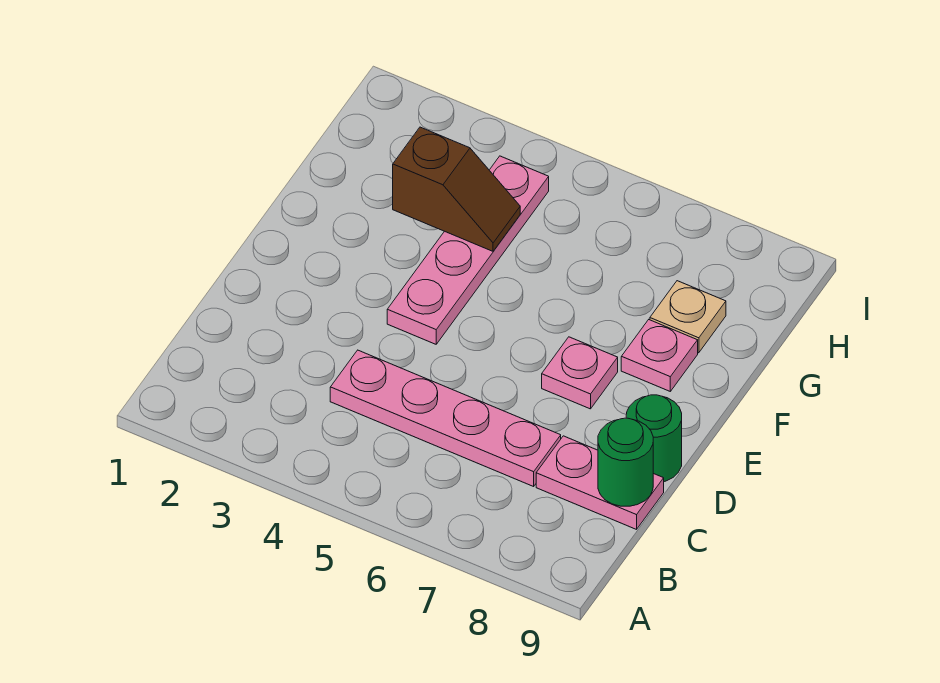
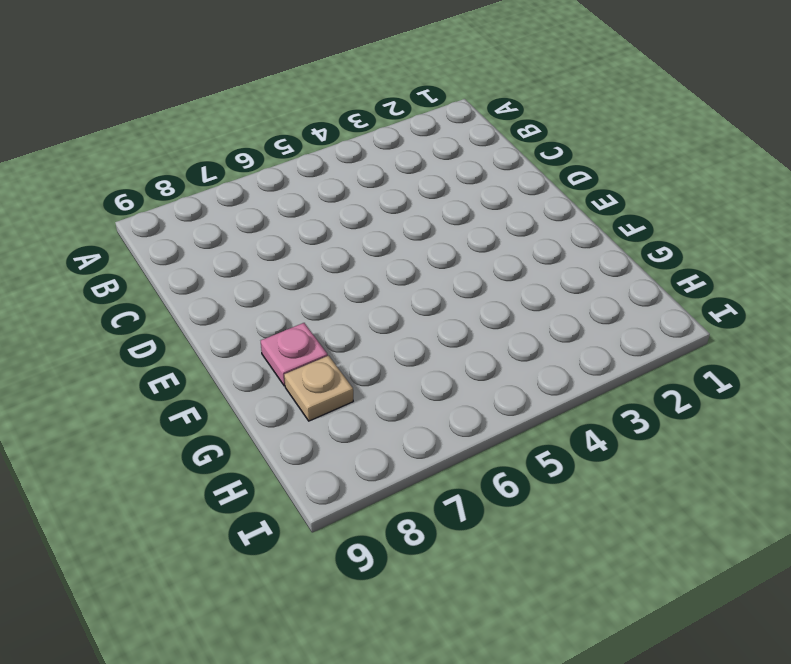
none -> pink plate C4:C7 level 1
none -> pink plate C8:C9 level 1

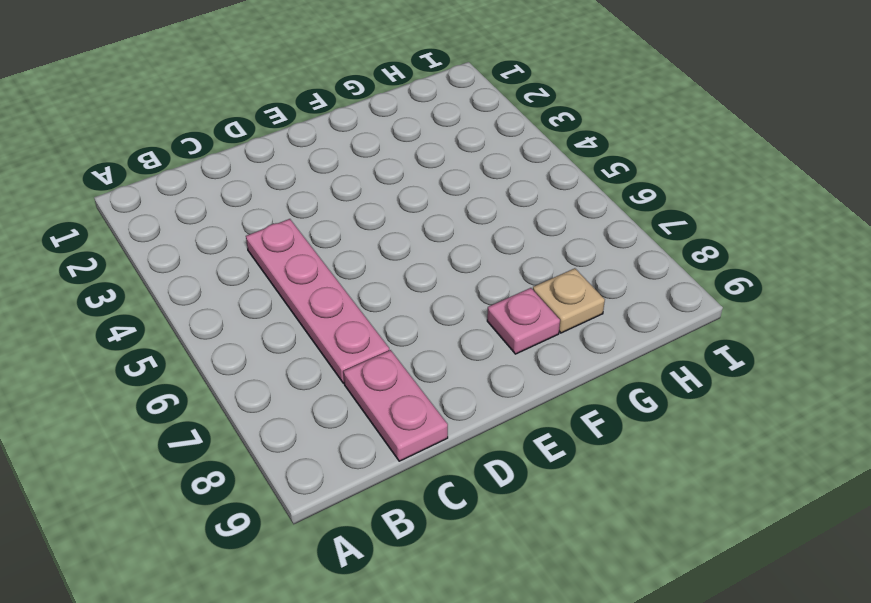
none -> green round brick D9 level 1
none -> pink plate E4:H4 level 1

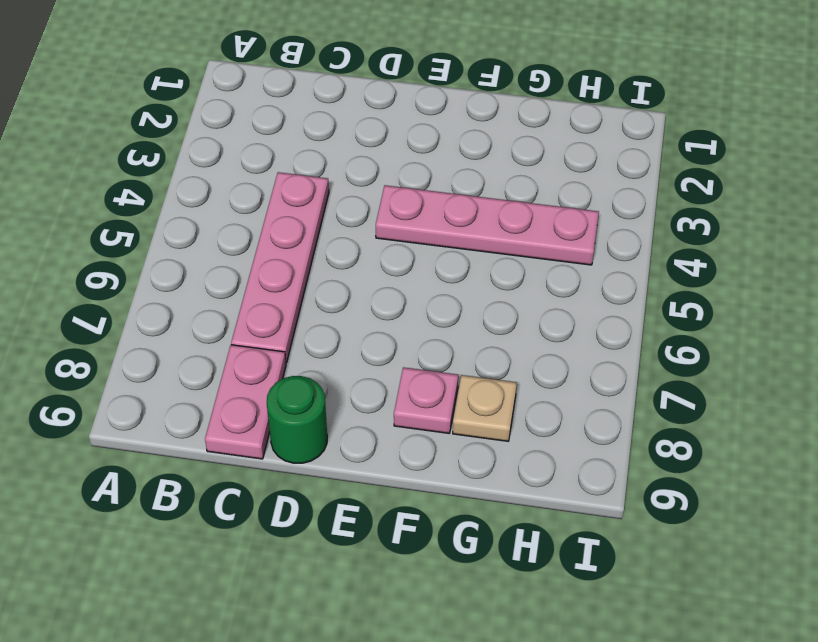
none -> pink plate E7 level 1
none -> green round brick C9 level 2

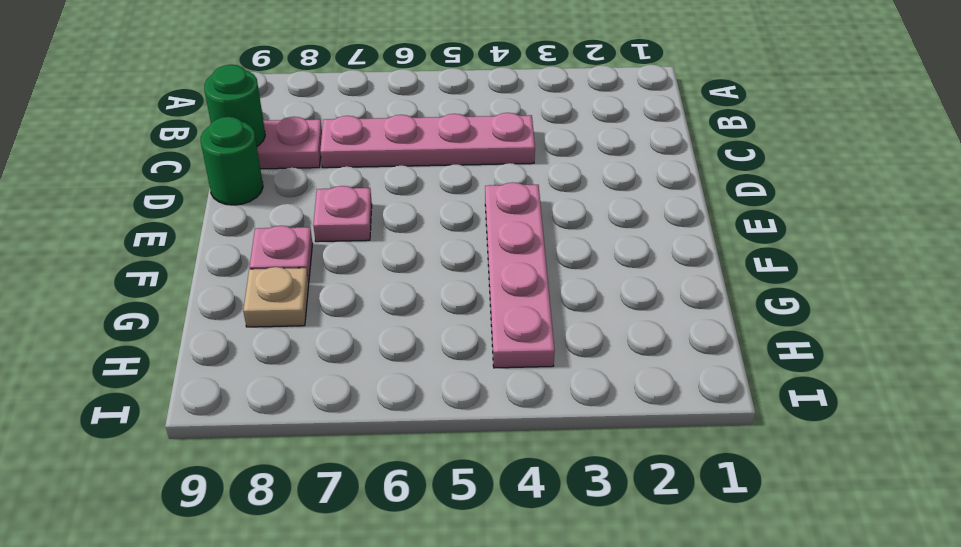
none -> brown slope G3:G4 level 2 top 3

